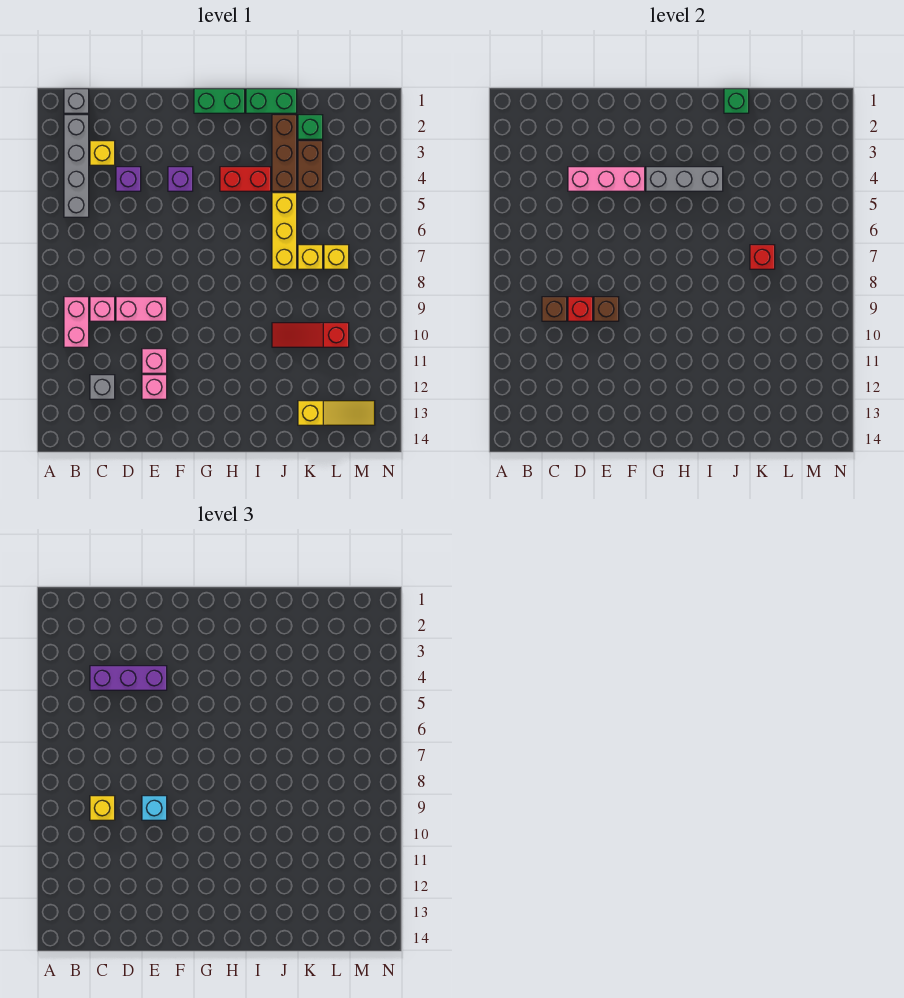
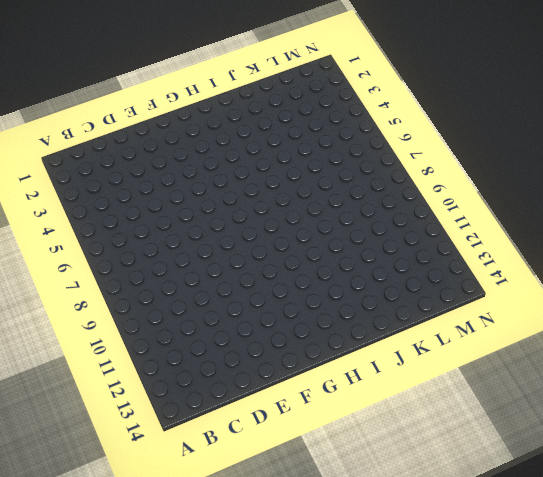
none -> grey brick B1 level 1
none -> grey brick B2:B5 level 1
none -> pink brick B9:B10 level 1
none -> yellow brick C3 level 1

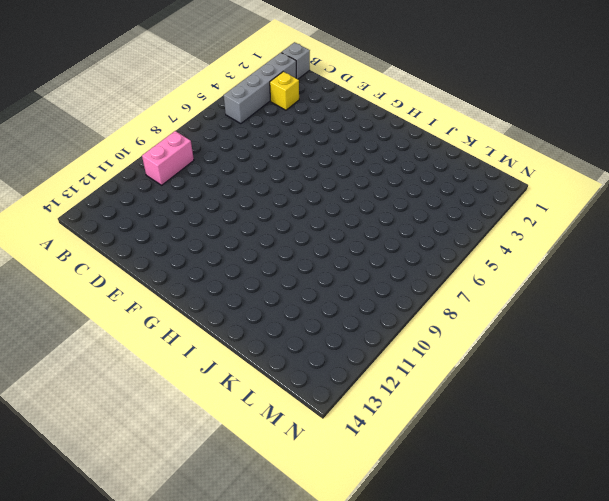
none -> pink brick C9 level 1
none -> grey brick C12 level 1
none -> purple brick D4 level 1
none -> pink brick D9:E9 level 1

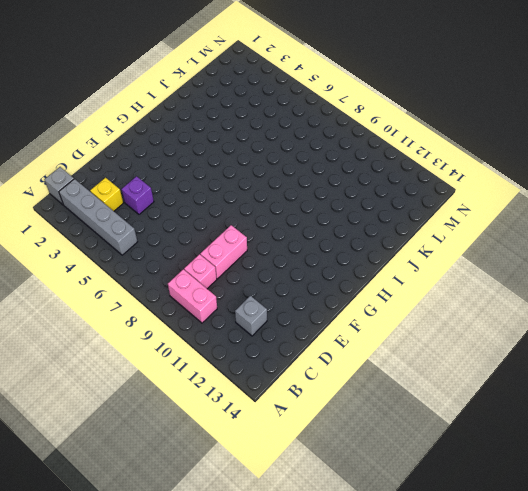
none -> pink brick E11 level 1
none -> pink brick E12 level 1
none -> purple brick F4 level 1
none -> green brick G1:H1 level 1

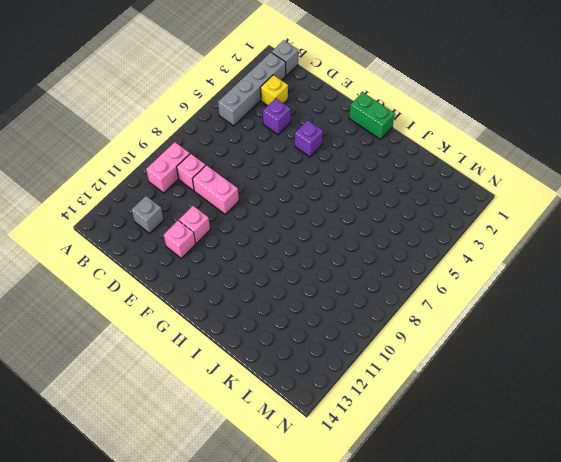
none -> red brick H4:I4 level 1
none -> green brick I1:J1 level 1
none -> brown brick J2:J4 level 1
none -> yellow brick J5:J7 level 1

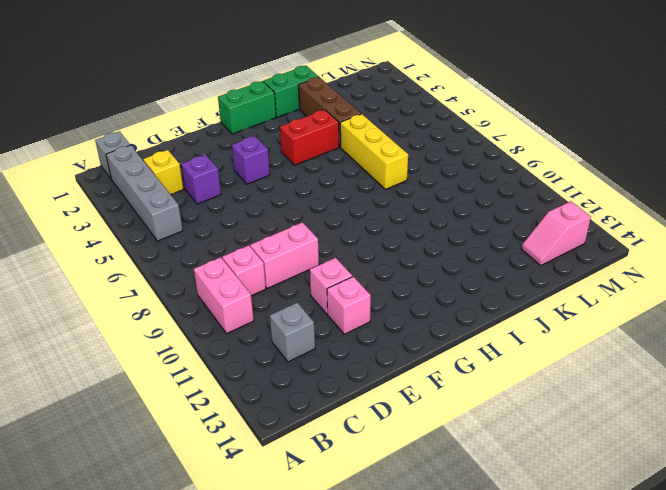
pink slope L13:M13 level 1 top M -> yellow slope K13:M13 level 1 top K
none -> red slope J10:L10 level 1 top L
none -> green brick K2 level 1
none -> brown brick K3:K4 level 1
none -> yellow brick K7 level 1

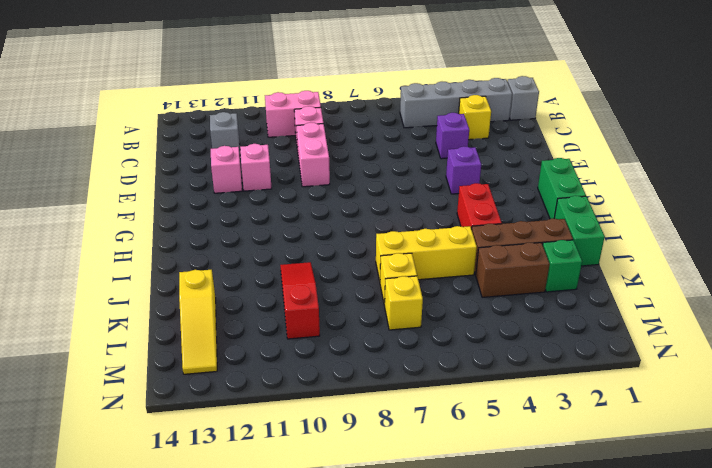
none -> brown brick C9 level 2
none -> pink brick D4:F4 level 2
none -> red brick D9 level 2
none -> brown brick E9 level 2

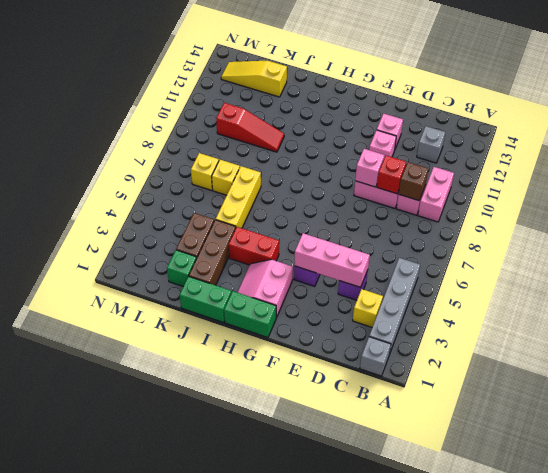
pink brick E9 level 2 -> brown brick E9 level 2
pink slope G2:H3 level 1 top G -> none
none -> grey brick G4:I4 level 2
none -> green brick J1 level 2
none -> red brick K7 level 2
none -> purple brick C4:E4 level 3

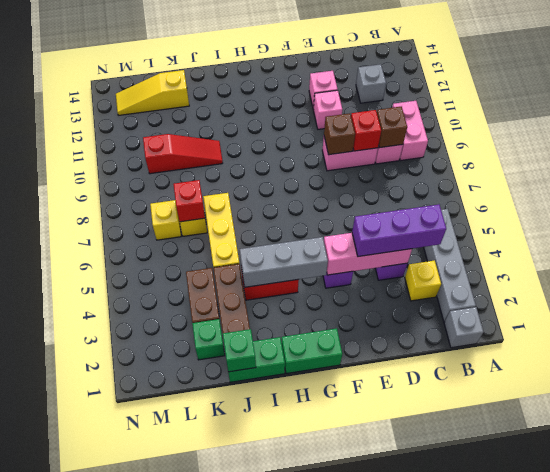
none -> yellow brick C9 level 3
none -> cyan brick E9 level 3

